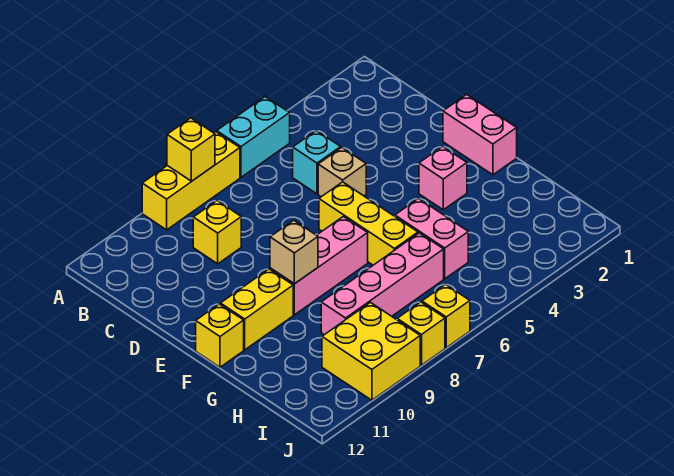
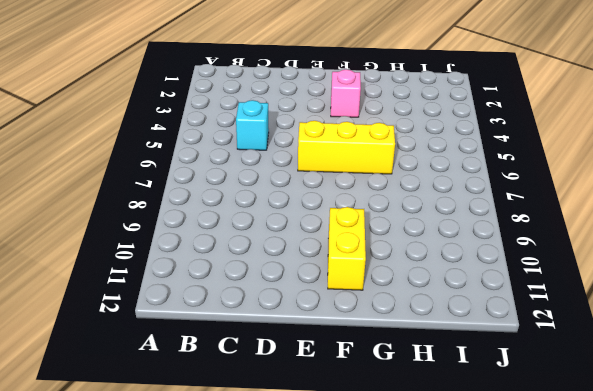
none -> cyan brick A5:A6 level 1
none -> yellow brick A7:A9 level 1
none -> yellow brick C9 level 1

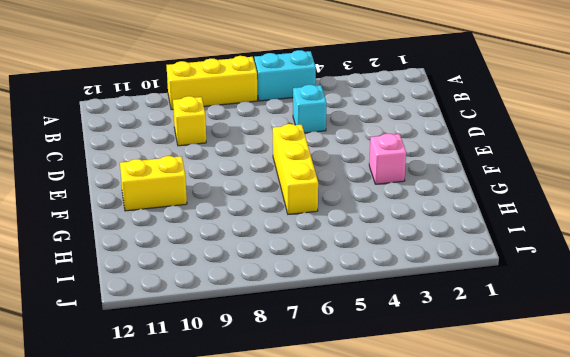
none -> tan brick D5 level 1
none -> pink brick E1:F1 level 1
none -> pink brick F7:F9 level 1

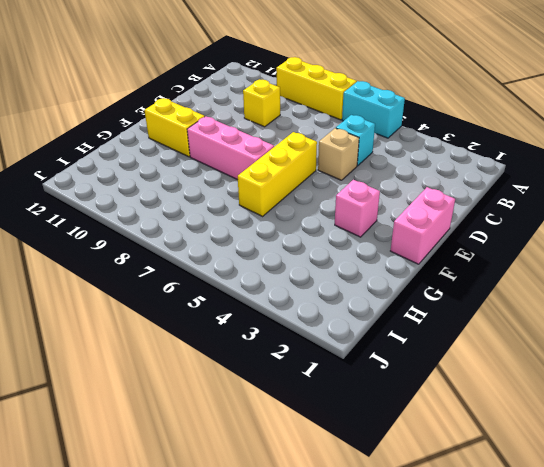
none -> yellow brick F12 level 1
none -> pink brick G5:H5 level 1
none -> pink brick H6:H9 level 1

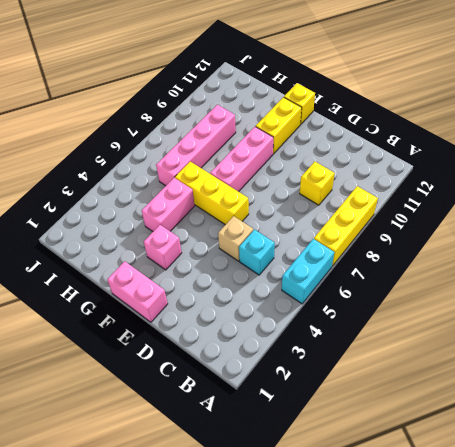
pink brick G4:G5 level 1 -> pink brick G5:H5 level 1
none -> yellow brick I9:J10 level 1
none -> yellow brick J7 level 1
none -> yellow brick J8 level 1

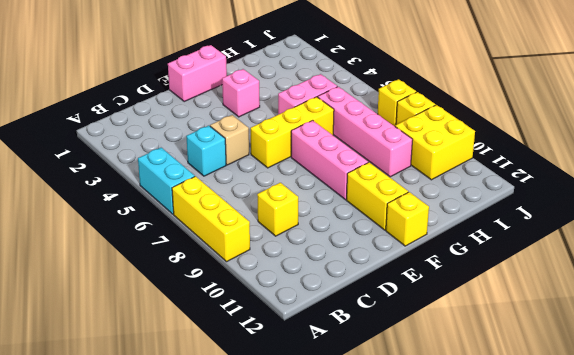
none -> yellow brick A8 level 2
none -> tan brick F9 level 2

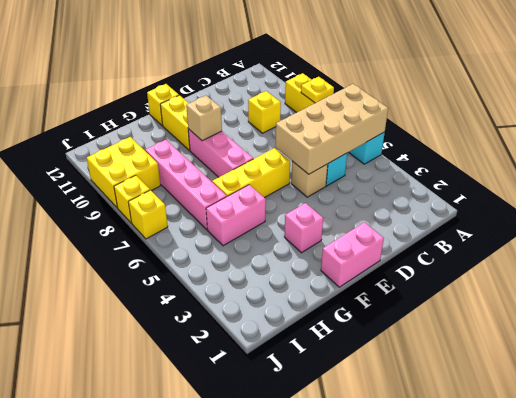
tan brick A5:D6 level 2 -> none
yellow plate A8 level 2 -> yellow brick A8 level 2

